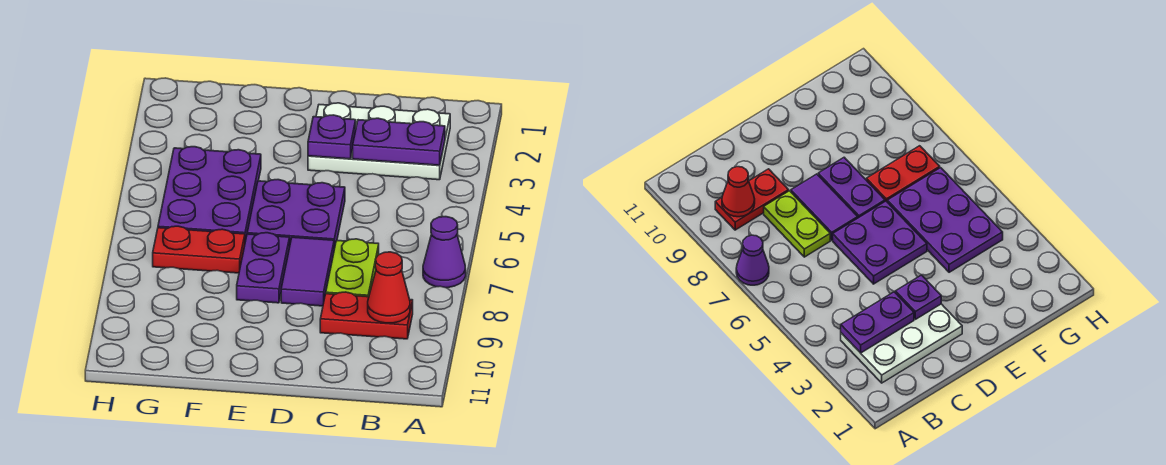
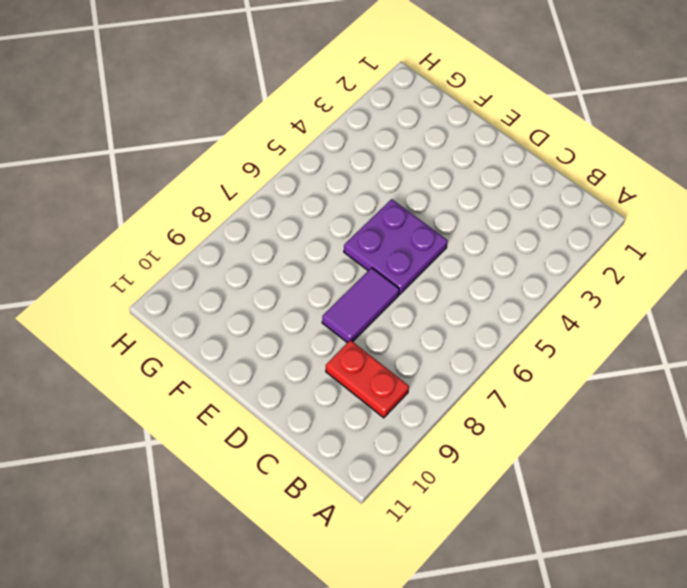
none -> purple cone A7 level 1
none -> white plate B2:D3 level 1
none -> lime plate C7:C8 level 1

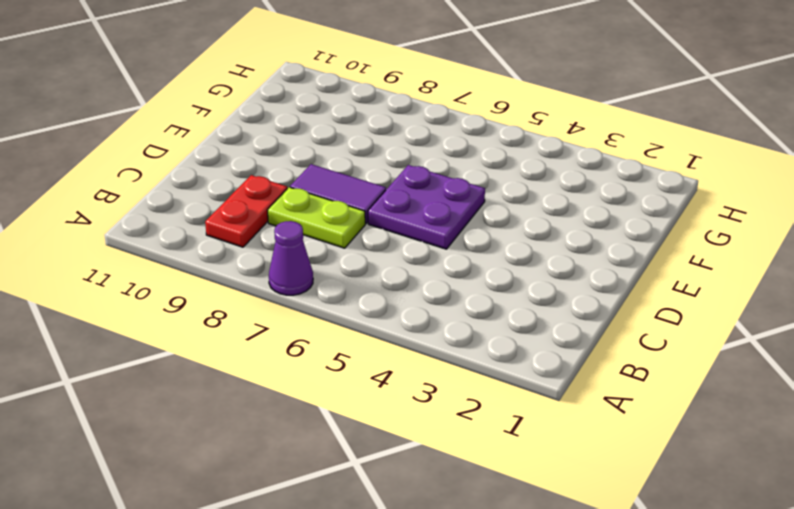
none -> white plate B2:D3 level 1
none -> purple plate E7:E8 level 1
none -> purple plate F4:G6 level 1

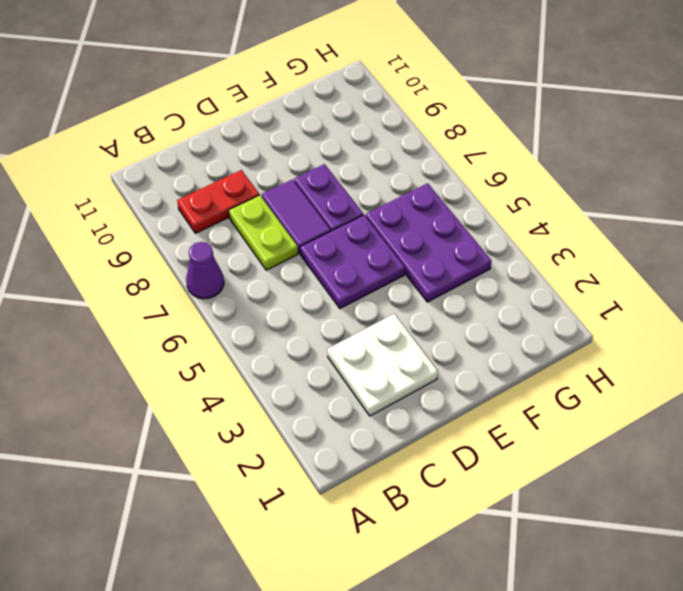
white plate C2:D3 level 1 -> white plate B2:D3 level 1
none -> red plate F7:G7 level 1
none -> purple plate B3:C3 level 2
none -> red cone B9 level 2

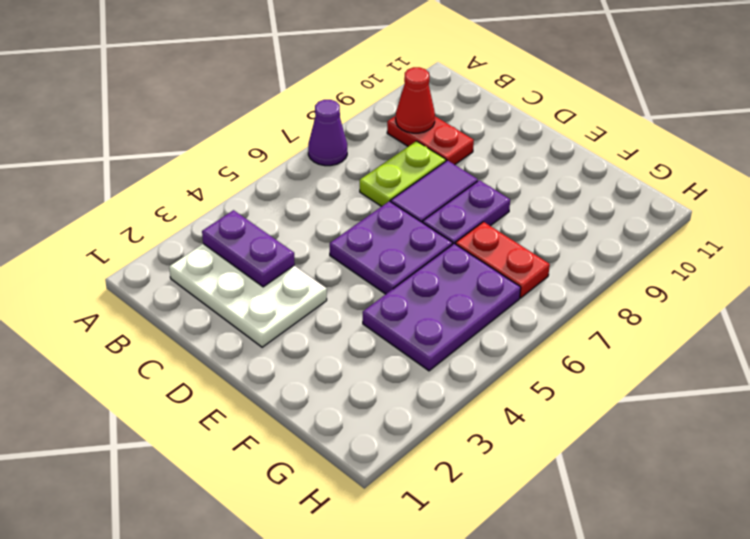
none -> purple plate D3 level 2

